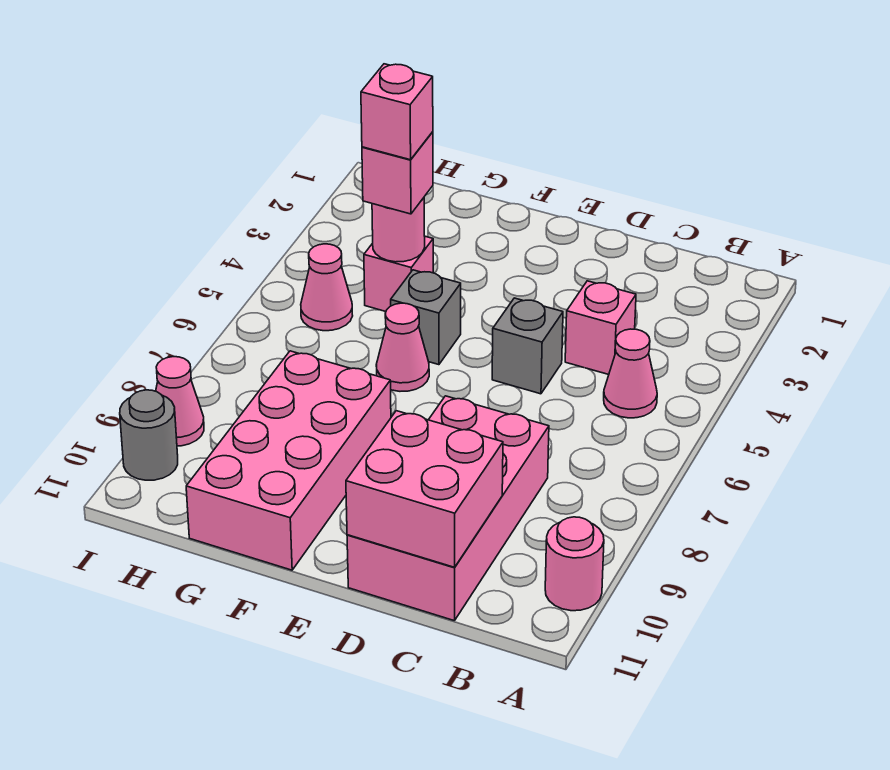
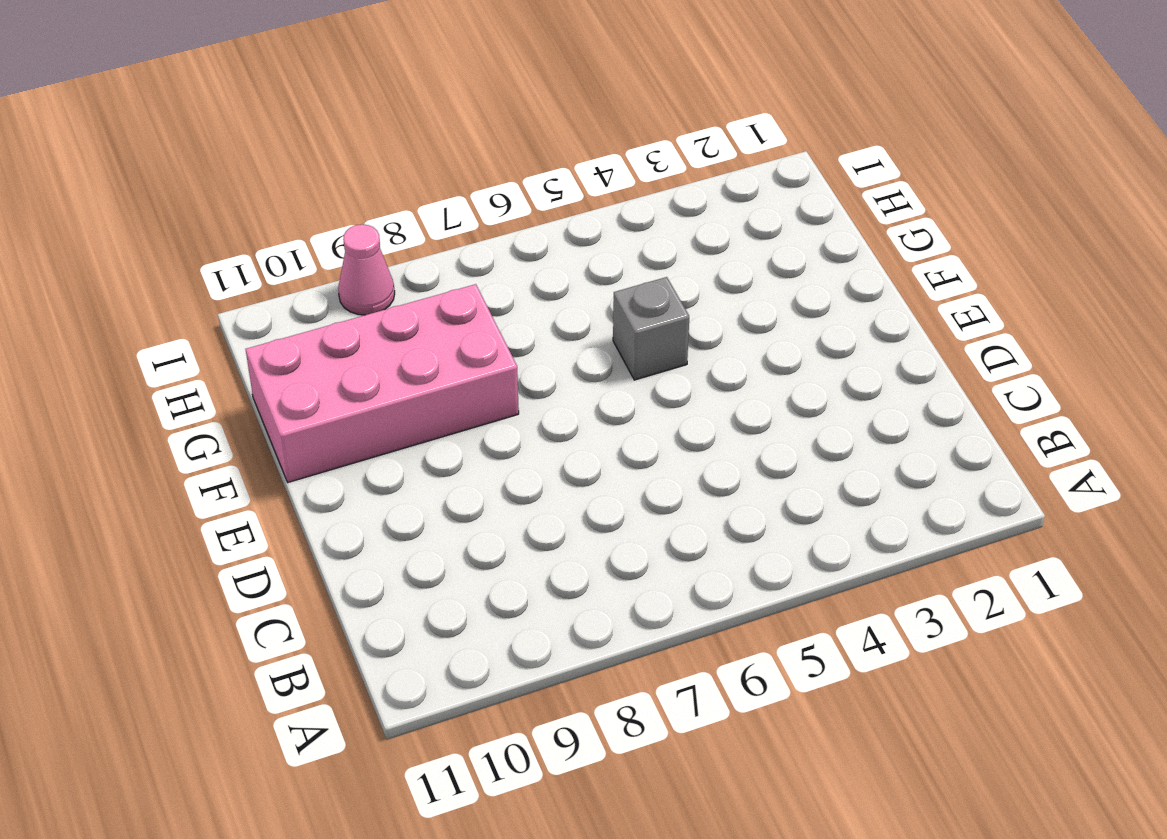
none -> pink round brick A10 level 1
none -> pink cone B5 level 1
none -> pink brick C4 level 1

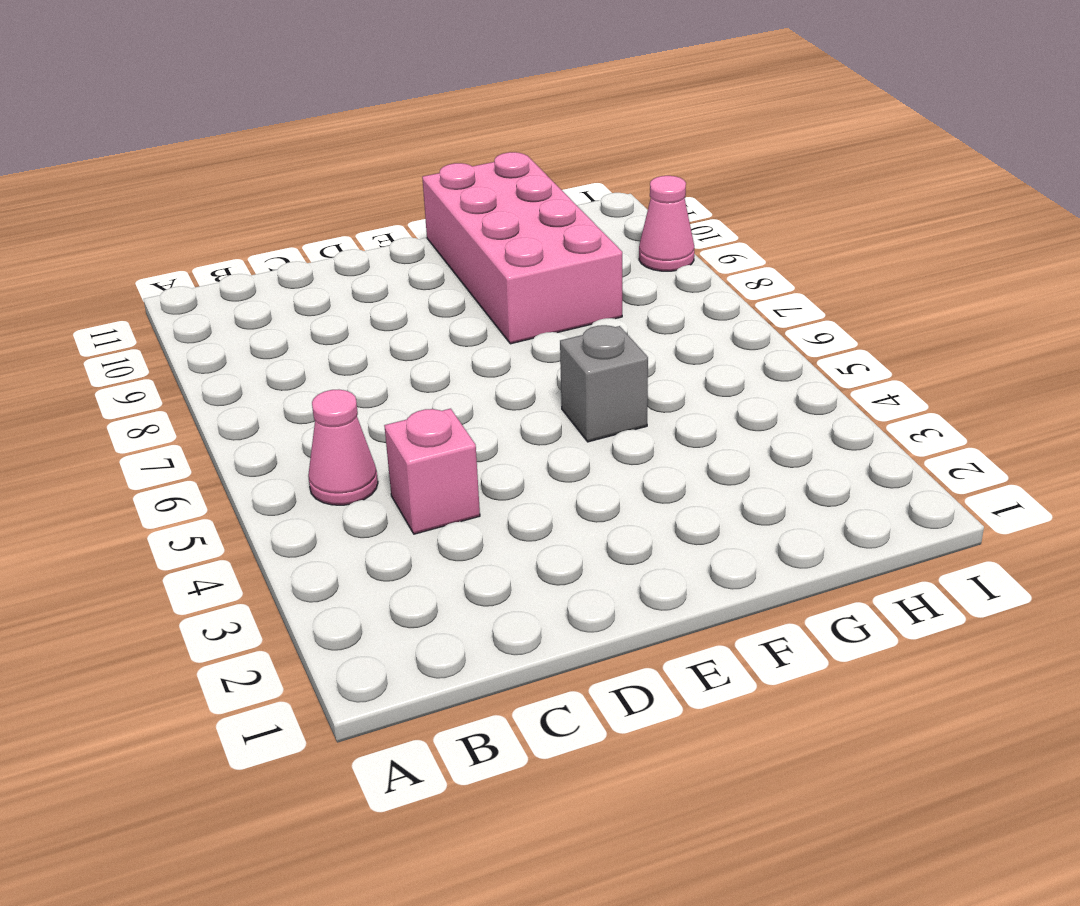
none -> pink round brick A10 level 1
none -> pink brick C8:D11 level 1
none -> grey brick D5 level 1

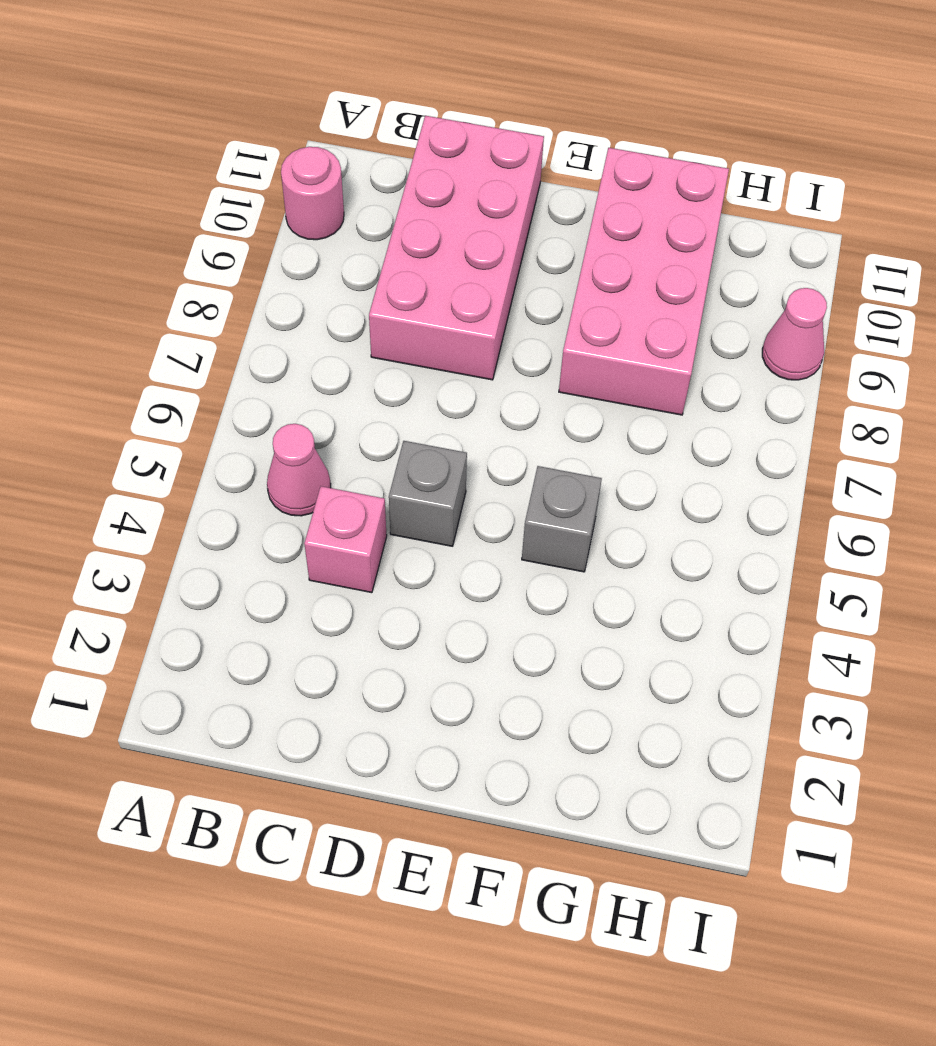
none -> pink cone F6 level 1
none -> pink brick G4 level 1
none -> pink cone H5 level 1

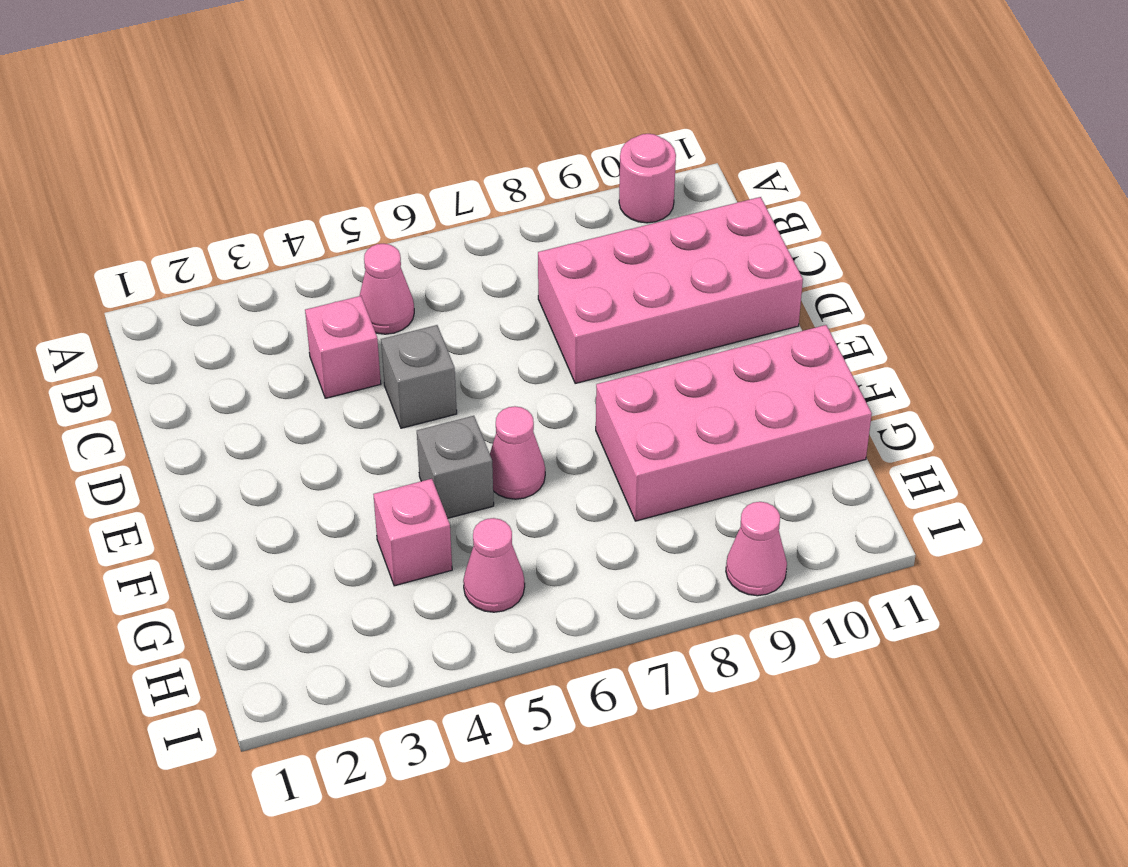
none -> grey round brick I10 level 1
none -> pink brick C10:D11 level 2
none -> pink round brick G4 level 2

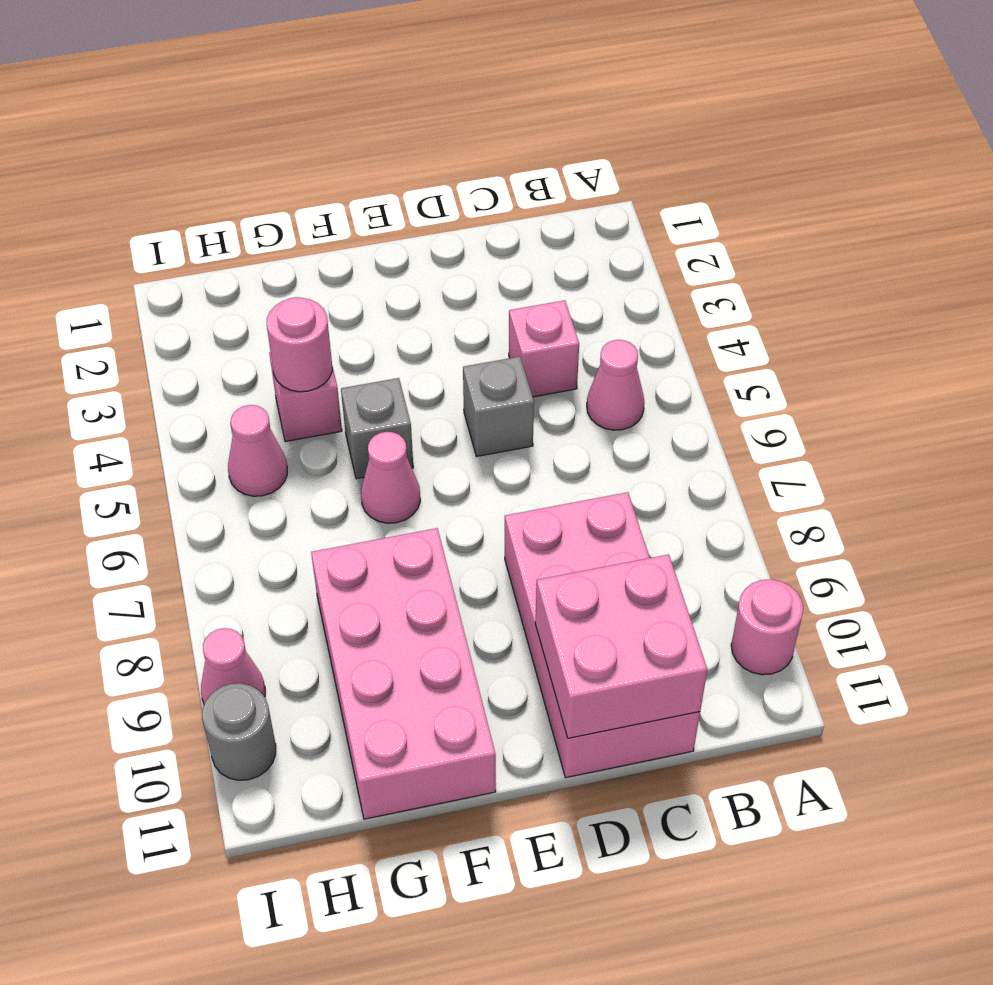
none -> pink brick G4 level 3
none -> pink brick G4 level 4

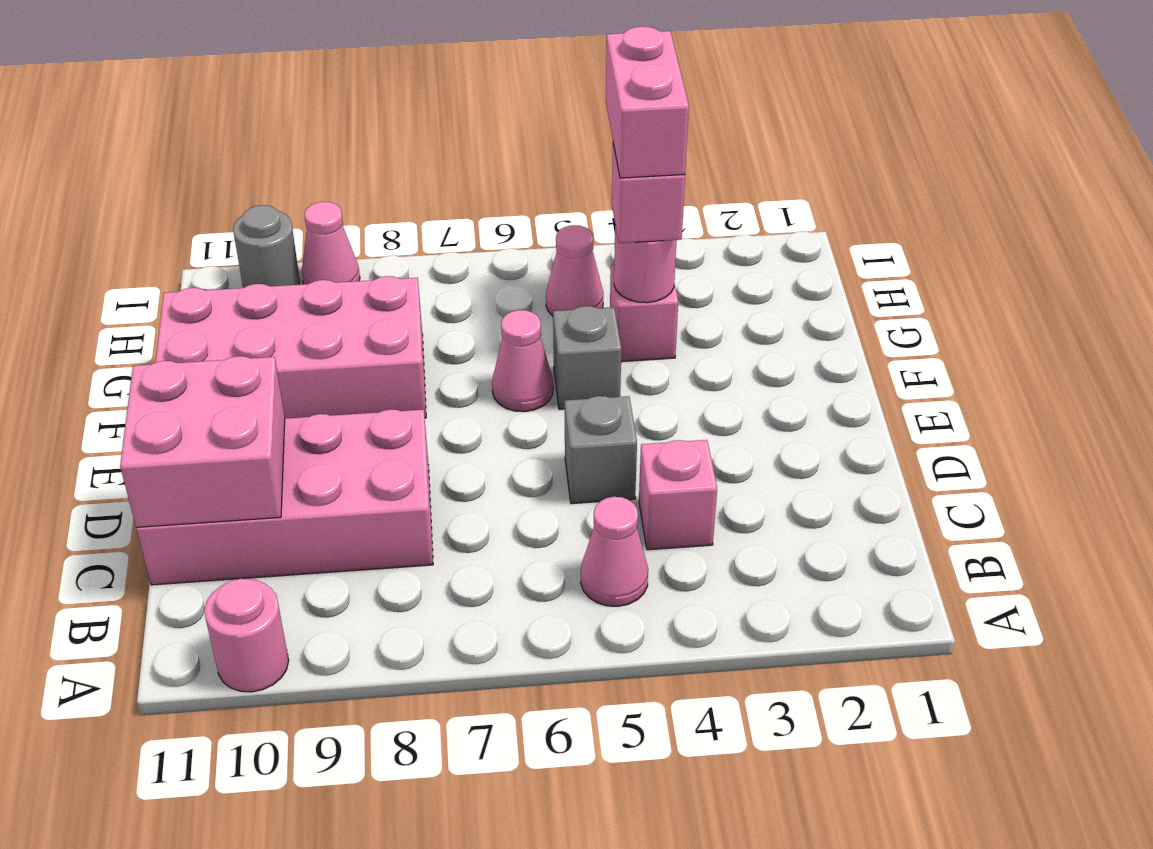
pink brick G4:H4 level 4 -> pink brick G4 level 4

